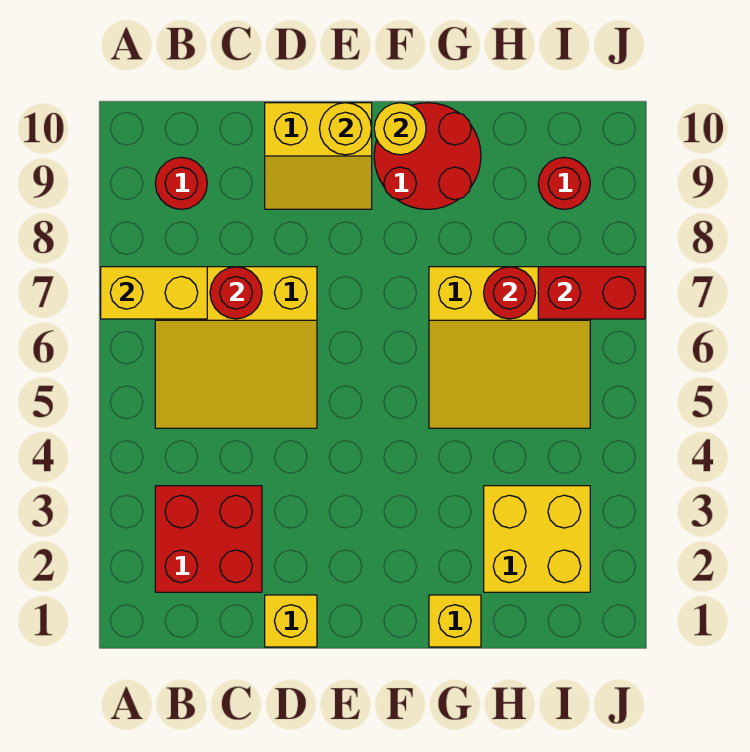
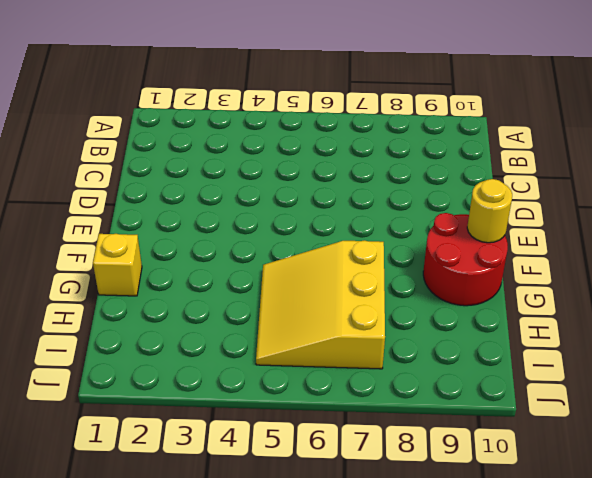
none -> red brick B2:C3 level 1
none -> yellow slope B5:D7 level 1 top 7
none -> red round brick B9 level 1

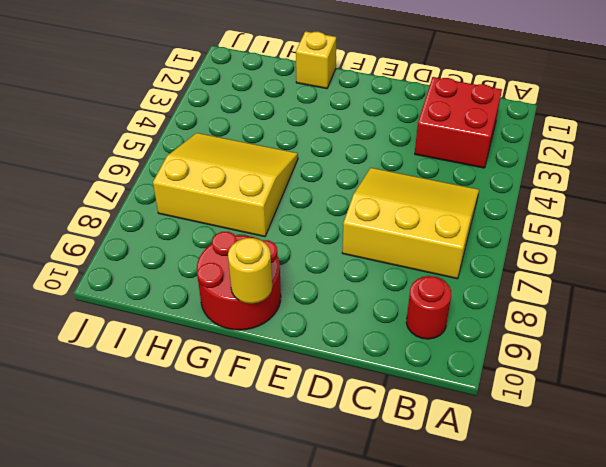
none -> yellow brick D1 level 1
none -> yellow slope D9:E10 level 1 top 10
none -> yellow brick H2:I3 level 1

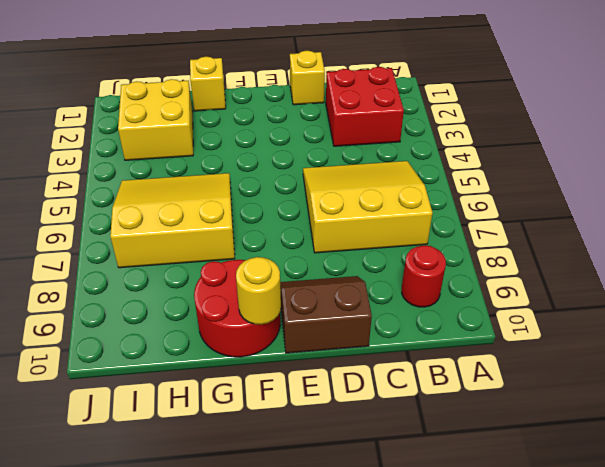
brown slope D9:E10 level 1 top 10 -> yellow slope D9:E10 level 1 top 10
none -> red round brick I9 level 1
none -> yellow brick A7:B7 level 2
none -> red round brick C7 level 2

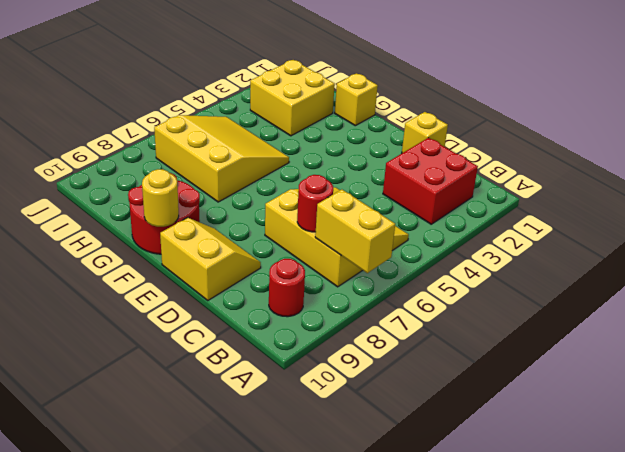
none -> red round brick I9 level 1
none -> yellow round brick E10 level 2
none -> red round brick H7 level 2

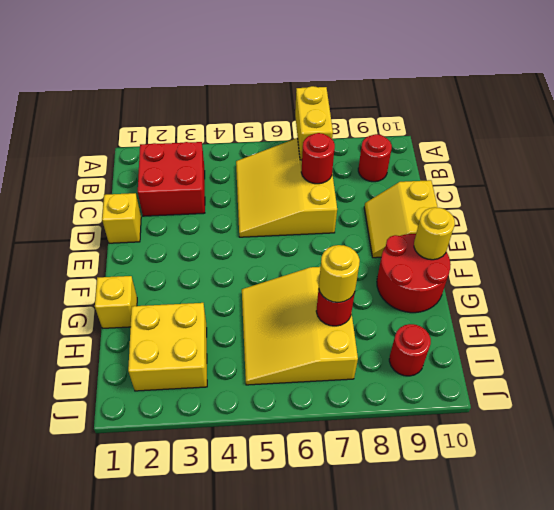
yellow round brick H7 level 3 -> yellow round brick E10 level 2
none -> red brick I7:J7 level 2

